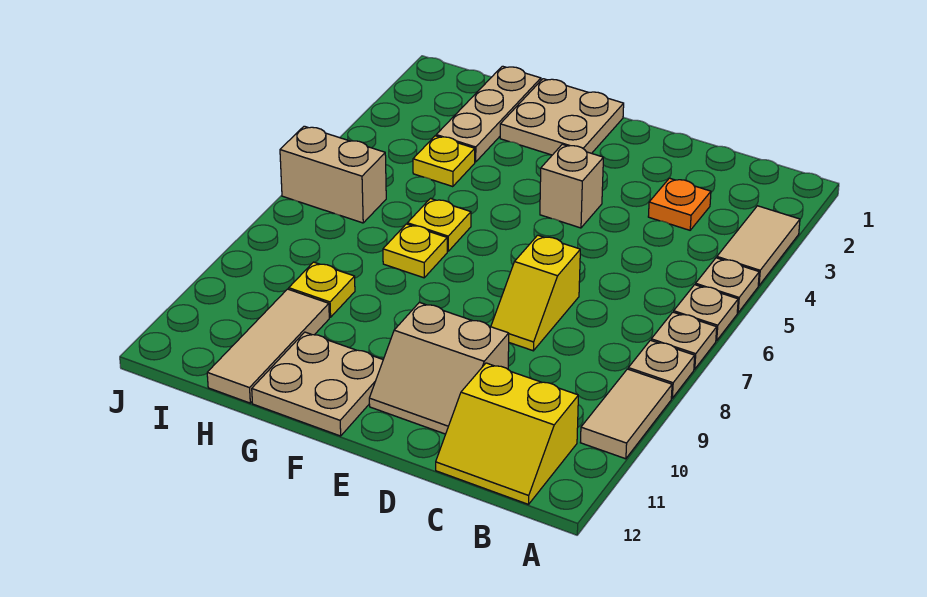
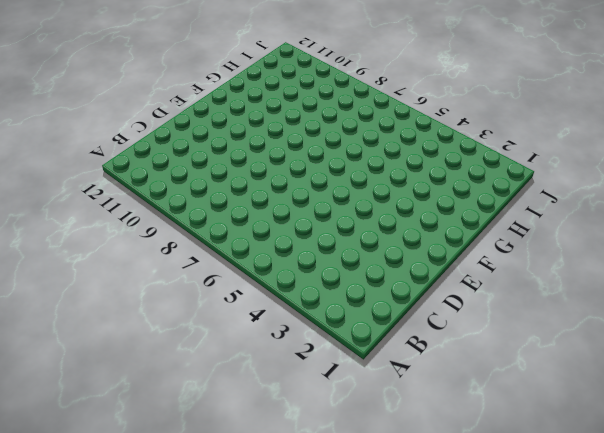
none -> tan tile A3:A4 level 1
none -> tan plate A5 level 1
none -> tan plate A6 level 1

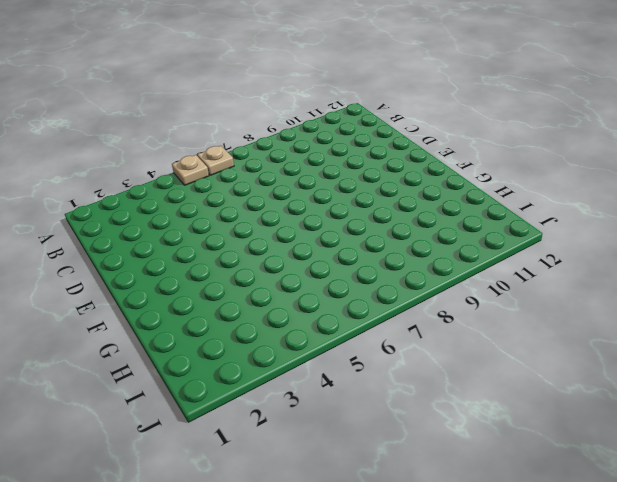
none -> tan tile A3:A4 level 1
none -> tan plate A7 level 1
none -> tan plate A8 level 1

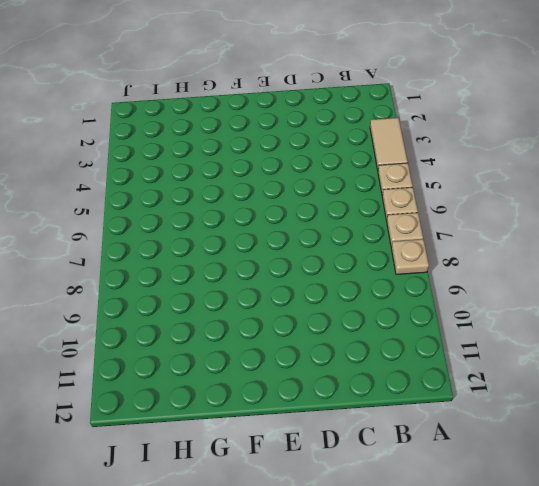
none -> tan tile A9:A10 level 1
none -> yellow slope B11:C12 level 1 top 11
none -> orange plate C3 level 1

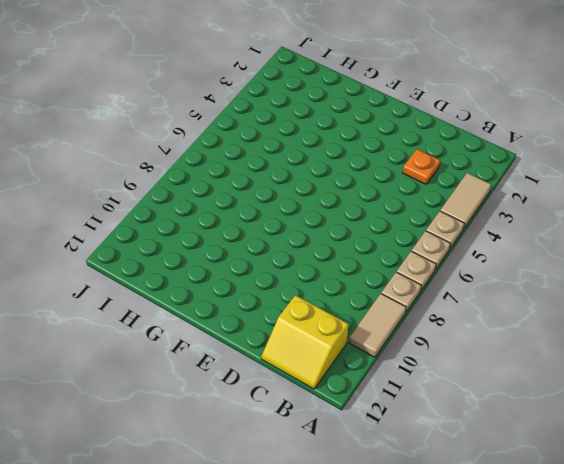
none -> yellow slope D7:D8 level 1 top 7
none -> tan slope D10:E11 level 1 top 10
none -> tan brick E4 level 1

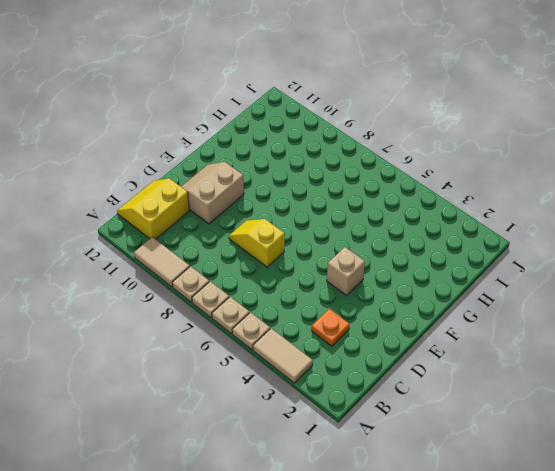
none -> tan plate F1:G2 level 1
none -> tan plate F11:G12 level 1
none -> yellow plate G6 level 1

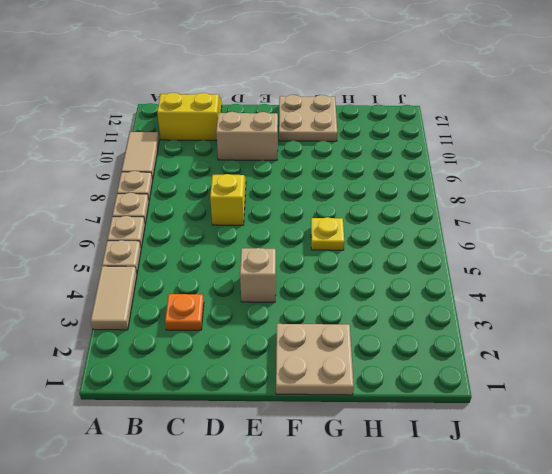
none -> yellow plate G7 level 1
none -> tan plate H1:H3 level 1
none -> yellow plate H4 level 1

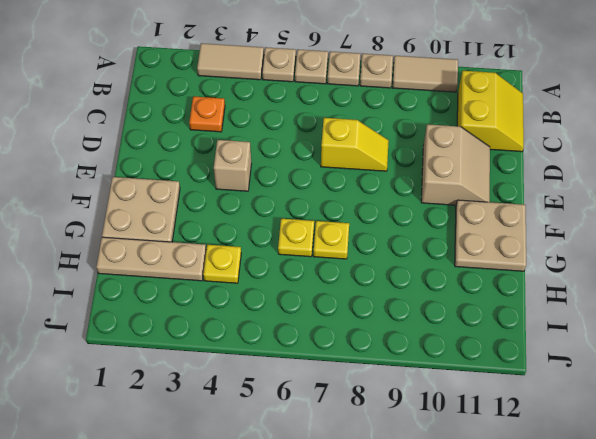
none -> yellow plate H9 level 1
none -> tan tile H10:H12 level 1
none -> tan brick I6:J6 level 1

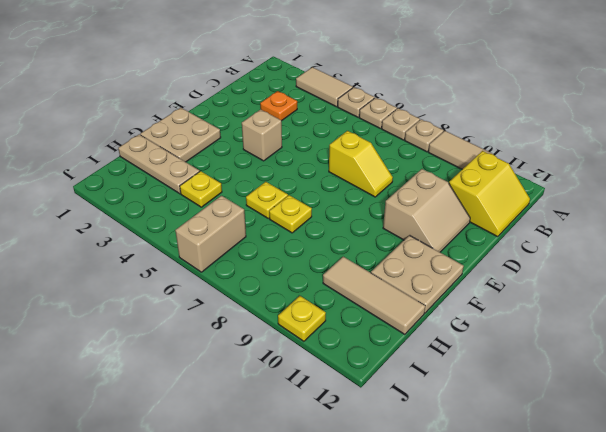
yellow plate J10 level 1 -> yellow plate H9 level 1

